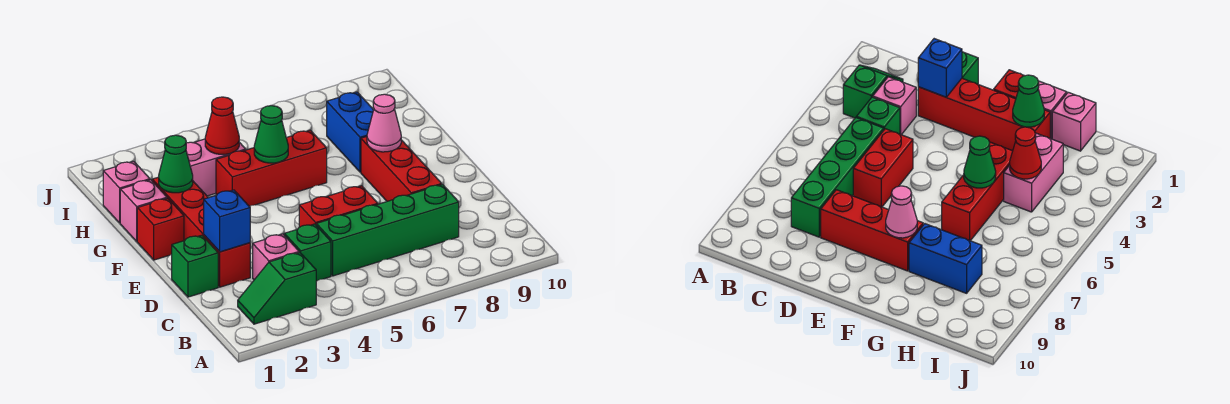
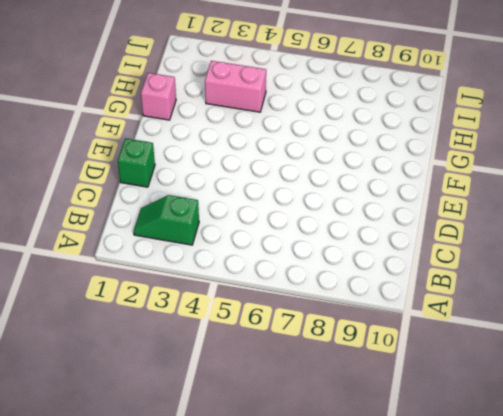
none -> pink brick C3 level 1
none -> green brick C4 level 1
none -> green brick C5:C8 level 1

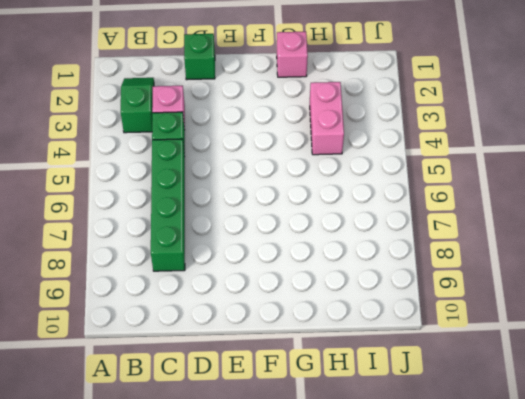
none -> red brick D2:G2 level 1
none -> red brick D5:D6 level 1
none -> red brick D8:F8 level 1

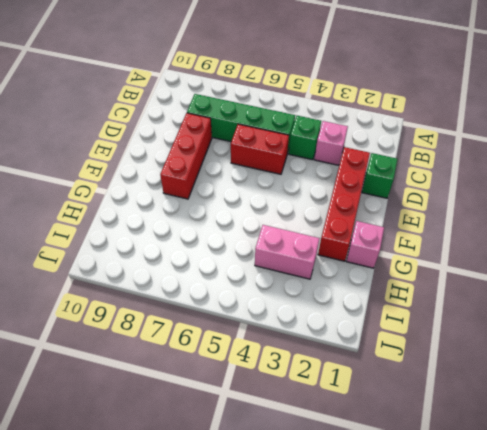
none -> green slope B2:B3 level 1 top 3
none -> red brick F1 level 1
none -> red brick G4:G6 level 1

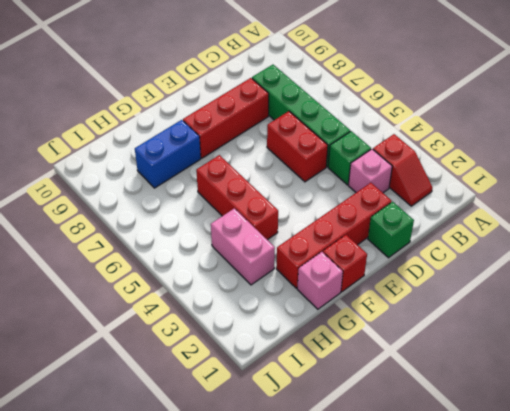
red slope B2:B3 level 1 top 3 -> green slope B2:B3 level 1 top 3
none -> pink brick H1 level 1
none -> blue brick D2 level 2
none -> pink cone F8 level 2

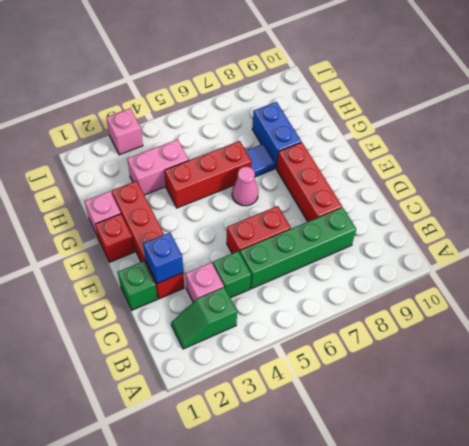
pink cone F6 level 1 -> pink cone F8 level 2
blue tile G7 level 1 -> none
pink brick J3 level 1 -> pink brick H1 level 1
none -> green cone G2 level 2
none -> green cone G5 level 2
none -> red cone H4 level 2

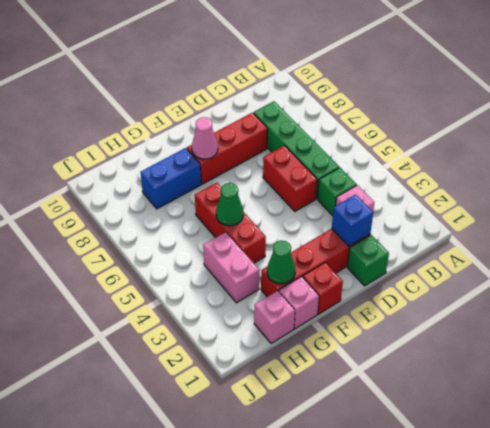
none -> green slope B2:B3 level 1 top 3
none -> red cone H4 level 2

